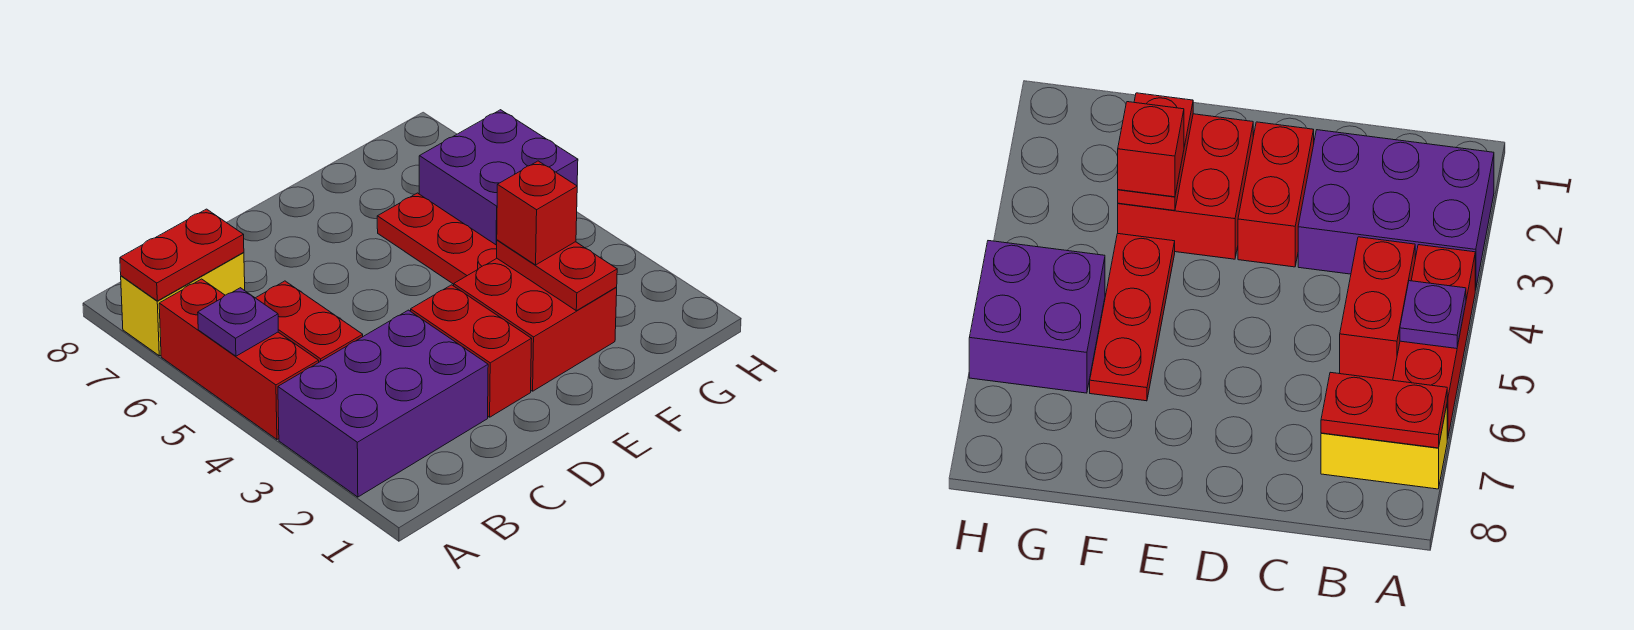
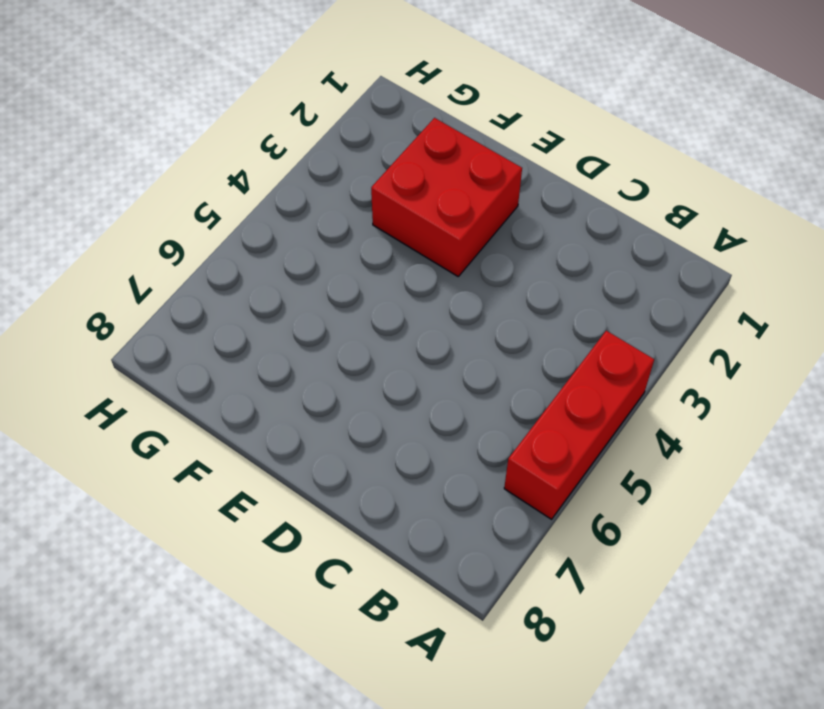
none -> purple brick A2:C3 level 1
none -> yellow brick A7:B7 level 1
none -> red brick B4:B5 level 1

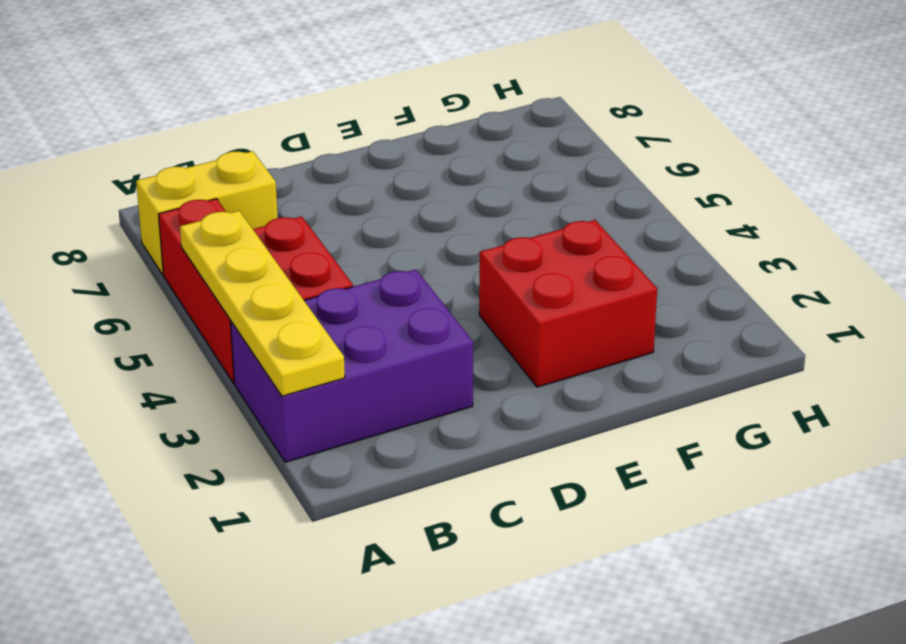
yellow plate A2:A5 level 2 -> purple plate A5 level 2
none -> red brick D2:D3 level 1
none -> red plate F4:F6 level 1
none -> purple brick G5:H6 level 1

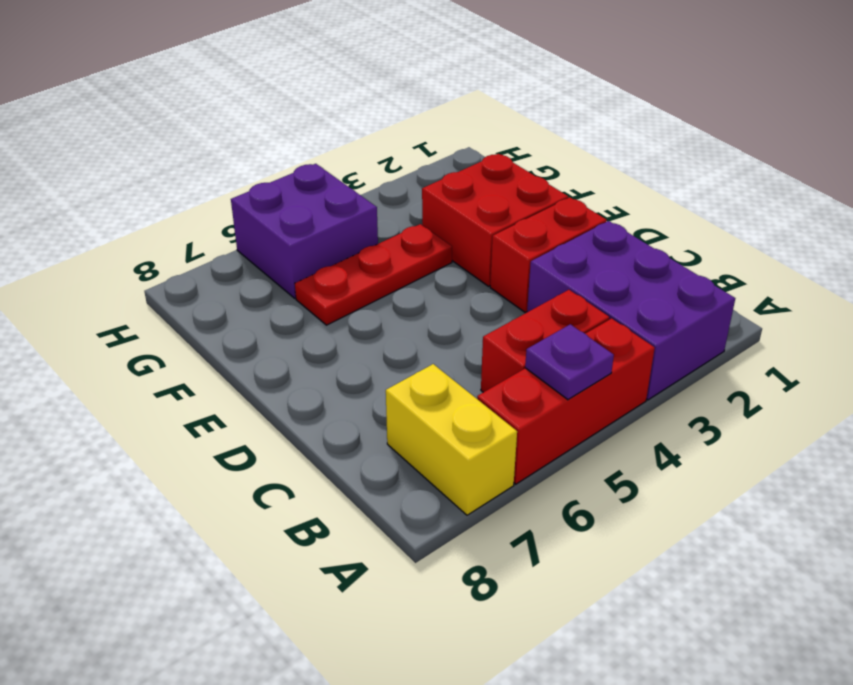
none -> red plate A7:B7 level 2
none -> red plate F2:F3 level 2
none -> red brick F3 level 3

